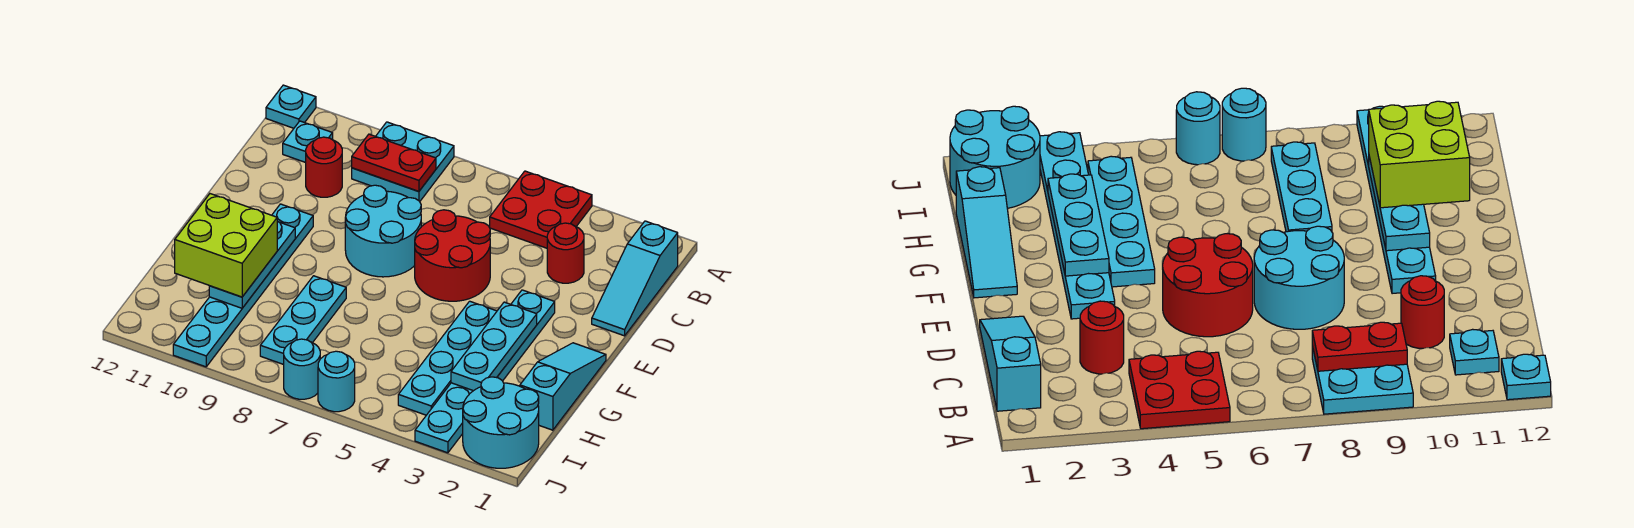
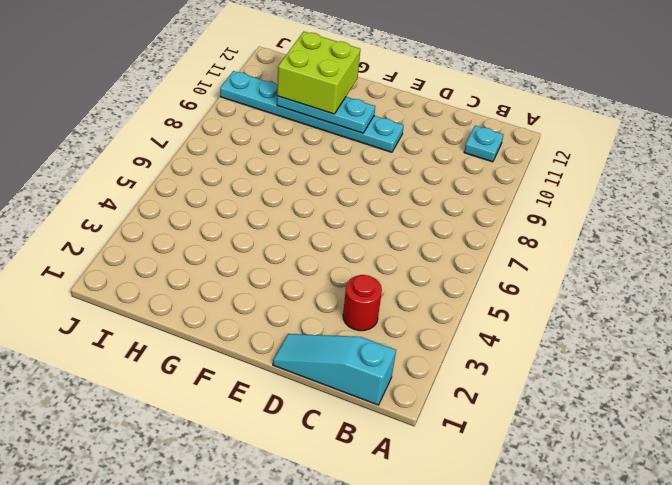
none -> red plate A4:B5 level 1
none -> cyan plate A8:B9 level 1
none -> cyan plate A12 level 1

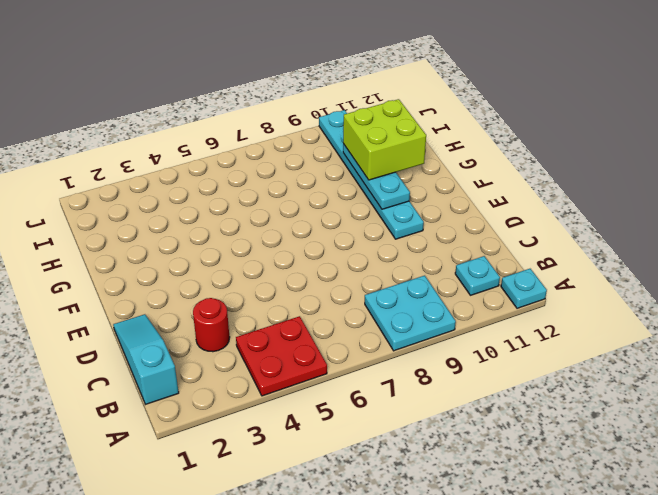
none -> red round brick C10 level 1
none -> red round brick D5:E6 level 1
none -> cyan round brick D7:E8 level 1

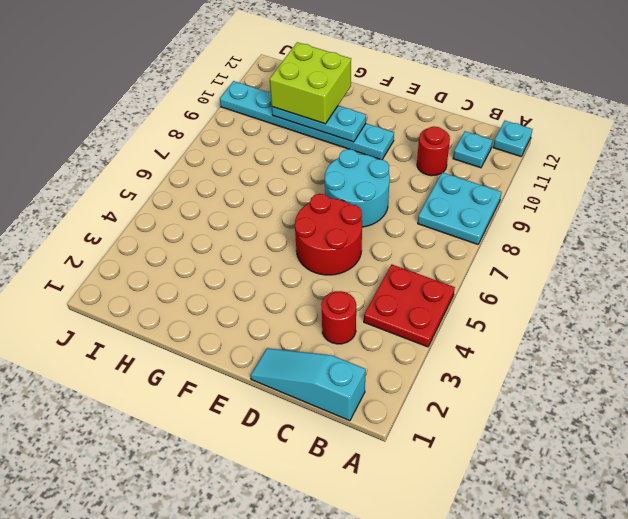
none -> cyan plate E3:J3 level 1
none -> cyan slope F1:H1 level 1 top H
none -> cyan plate F4:I4 level 1

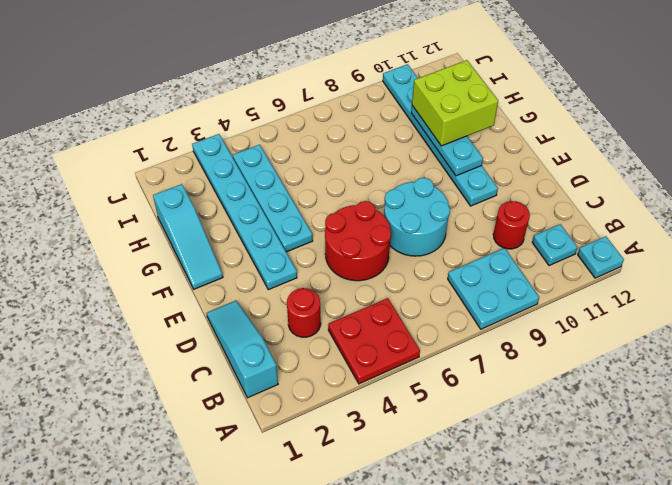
none -> cyan plate G8:I8 level 1
none -> cyan round brick I1:J2 level 1
none -> cyan round brick J6 level 1

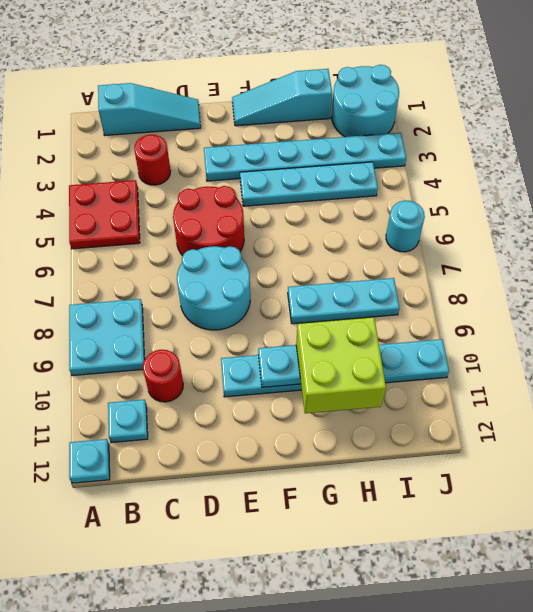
none -> cyan round brick J7 level 1
none -> red plate B8:B9 level 2
none -> cyan plate F3:H3 level 2

